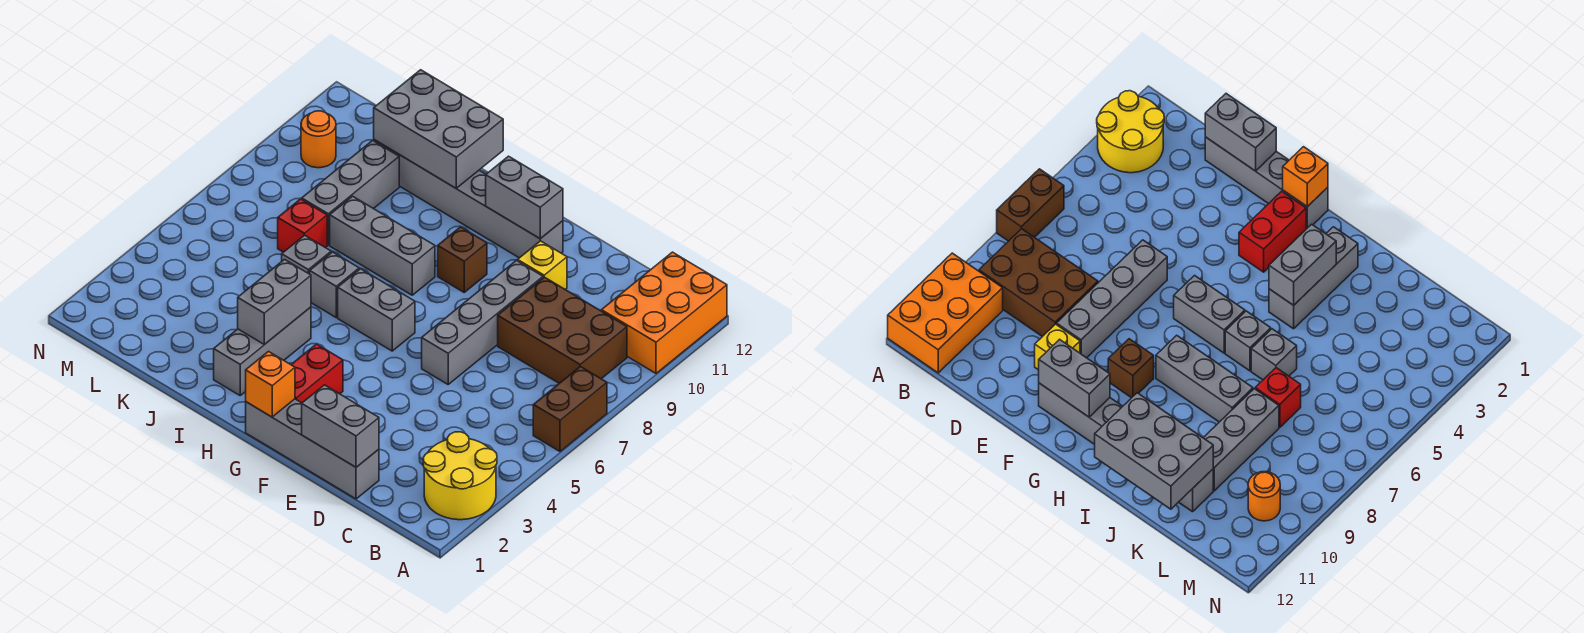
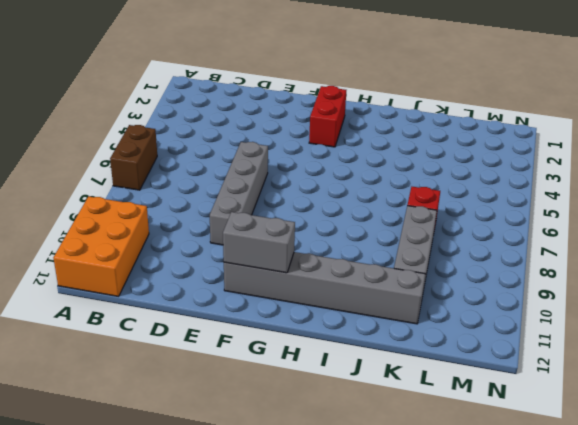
none -> yellow round brick A2:B3 level 1
none -> brown brick B8:D9 level 1
none -> grey brick D1:G1 level 1

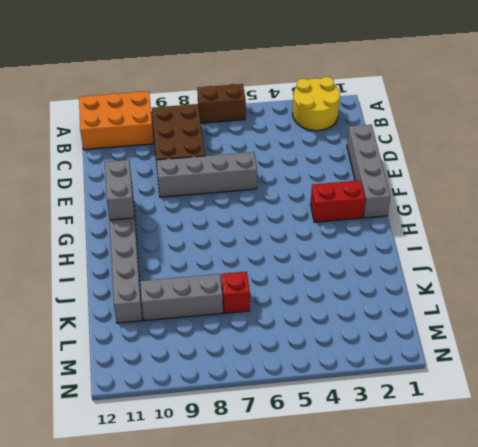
none -> yellow brick E10 level 1
none -> grey brick G6:H6 level 1
none -> brown brick G9 level 1

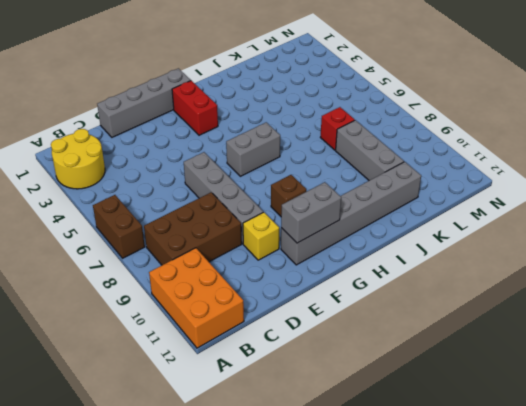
none -> grey brick H8:J8 level 1
none -> grey brick I2:I4 level 1
none -> grey brick I6 level 1

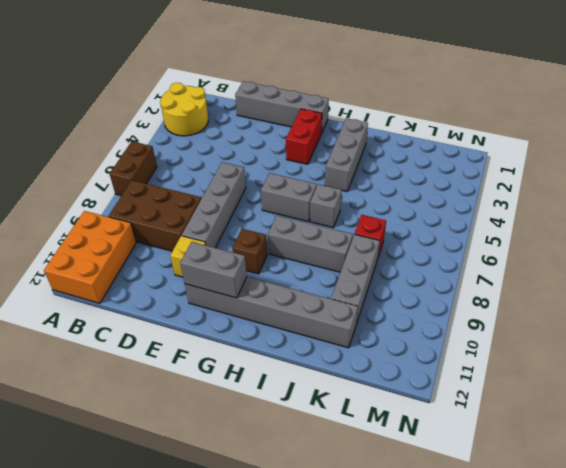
none -> grey brick J6 level 1
none -> orange round brick M10 level 1
none -> grey brick D1:E1 level 2

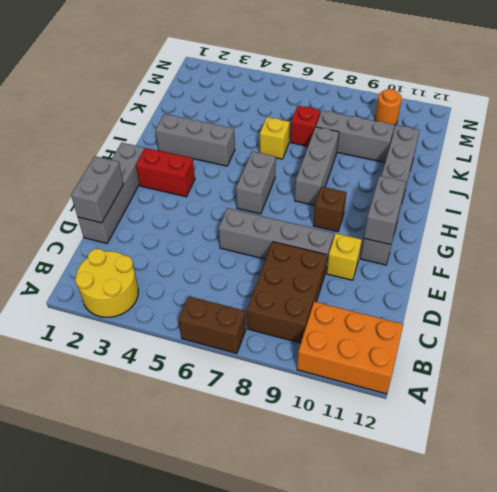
yellow brick J6 level 1 -> grey brick J6 level 1
none -> grey brick I6 level 1
none -> orange brick G1 level 2
none -> grey brick I3:I4 level 2

